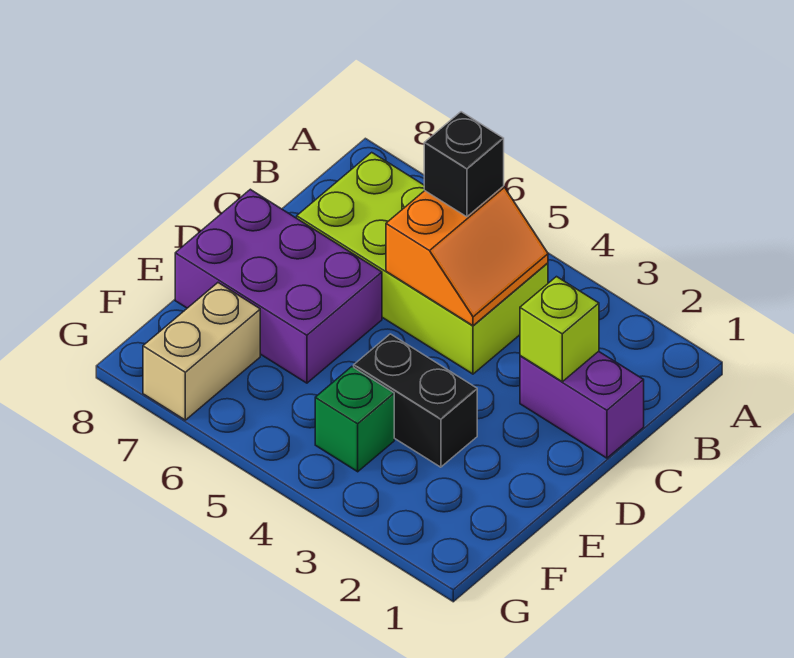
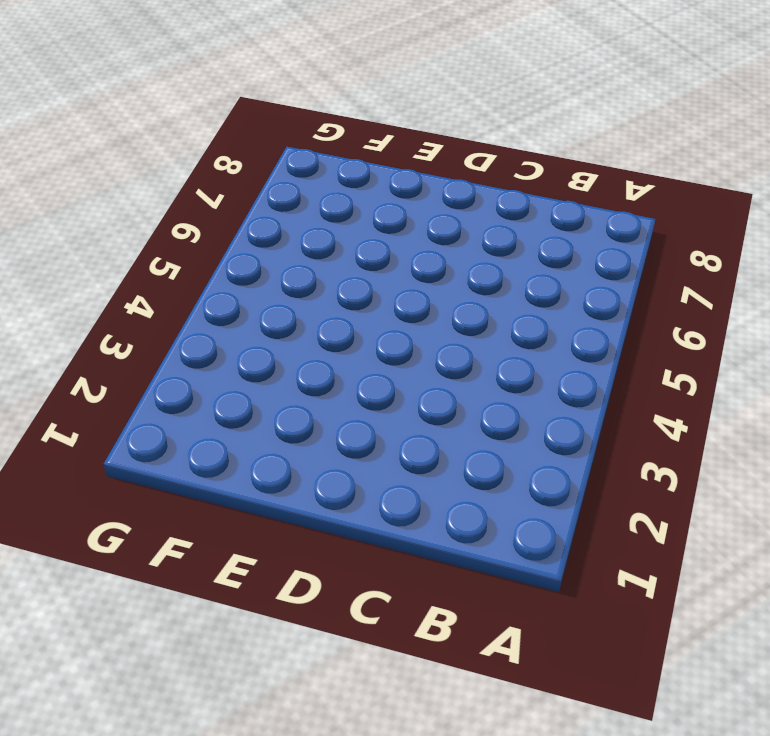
none -> lime brick B4:C7 level 1
none -> purple brick C1:C2 level 1

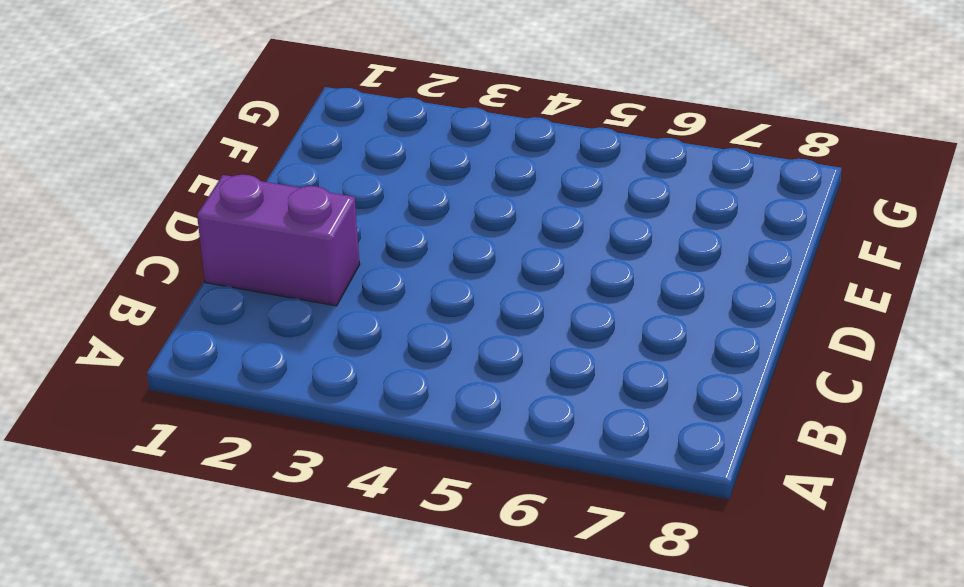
none -> lime brick B4:C7 level 1
none -> purple brick D6:E8 level 1

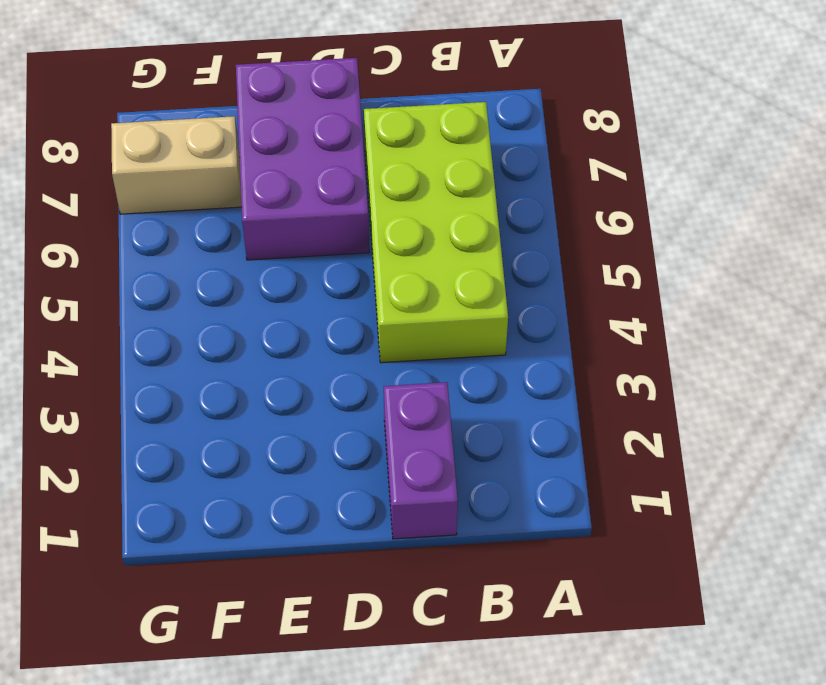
none -> black brick E3:E4 level 1
none -> green brick F4 level 1

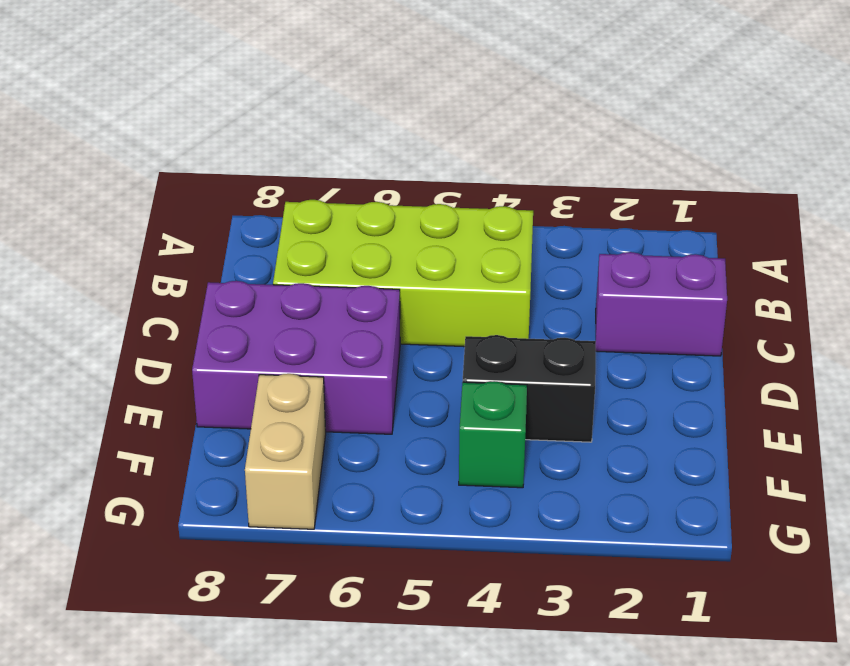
none -> orange slope B4:C5 level 2 top 5
none -> lime brick C2 level 2

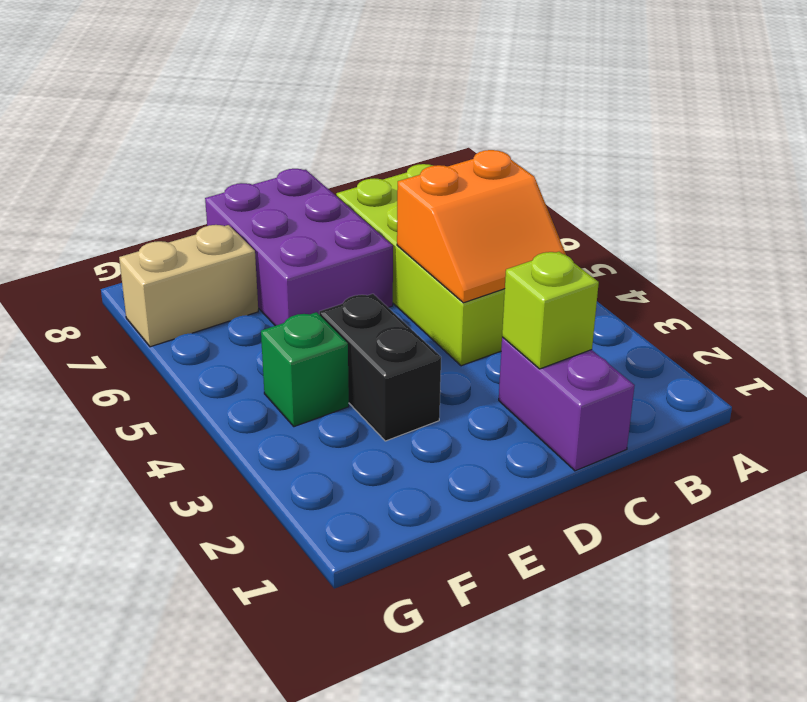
none -> black brick B5 level 3

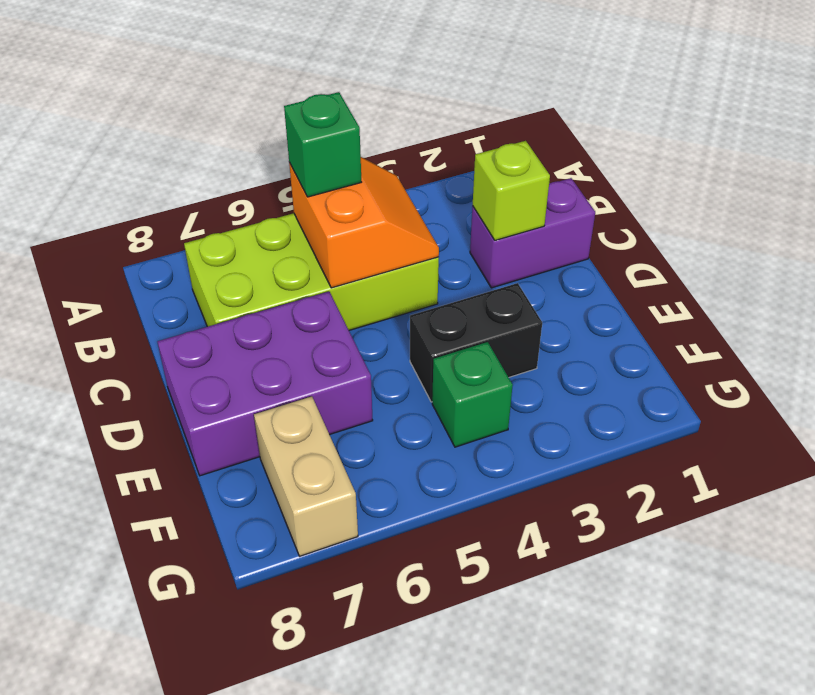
green brick B5 level 3 -> black brick B5 level 3

